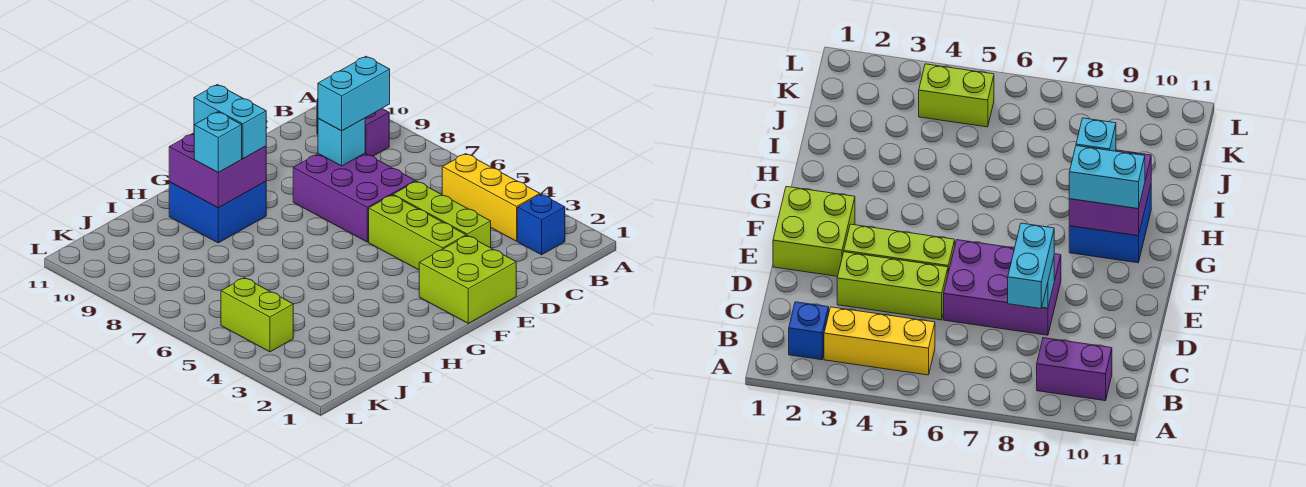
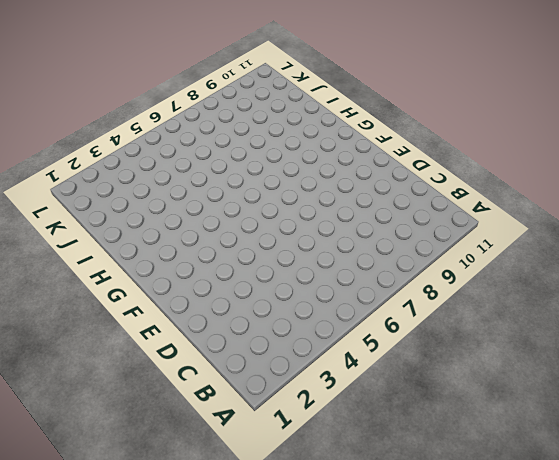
none -> blue brick B2 level 1
none -> yellow brick B3:B5 level 1
none -> purple brick B9:B10 level 1

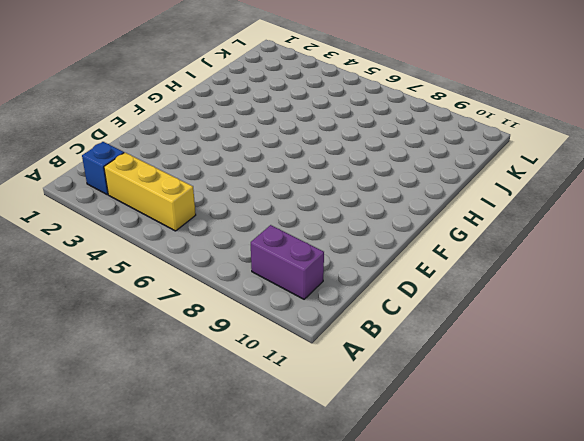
none -> lime brick D3:D5 level 1
none -> purple brick D6:E8 level 1
none -> lime brick E1:F2 level 1

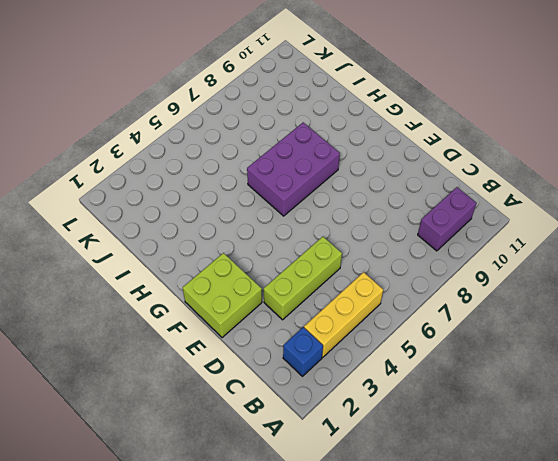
purple brick G6:H8 level 1 -> purple brick D6:E8 level 1
none -> lime brick E3:E5 level 1
none -> blue brick G9:H10 level 1
none -> lime brick K4:K5 level 1

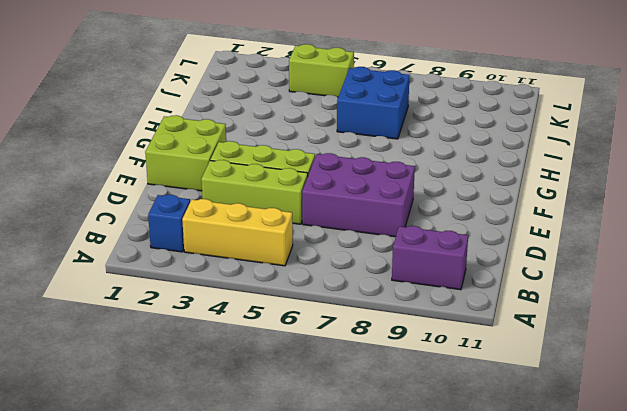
blue brick I6:J7 level 1 -> blue brick G9:H10 level 1
none -> cyan brick D8 level 2
none -> purple brick G9:H10 level 2
none -> cyan brick C8:D8 level 3

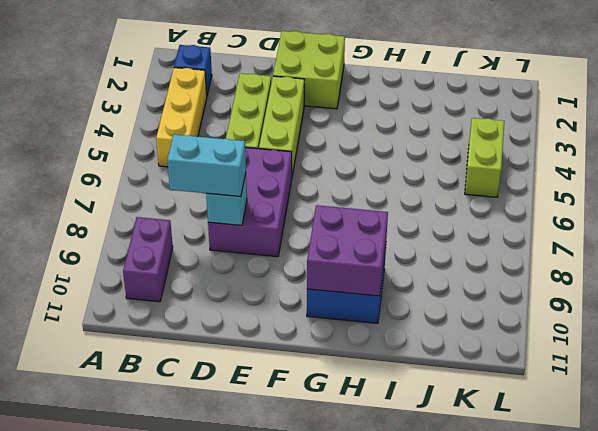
none -> cyan brick G9:G10 level 3
none -> cyan brick H9 level 3

